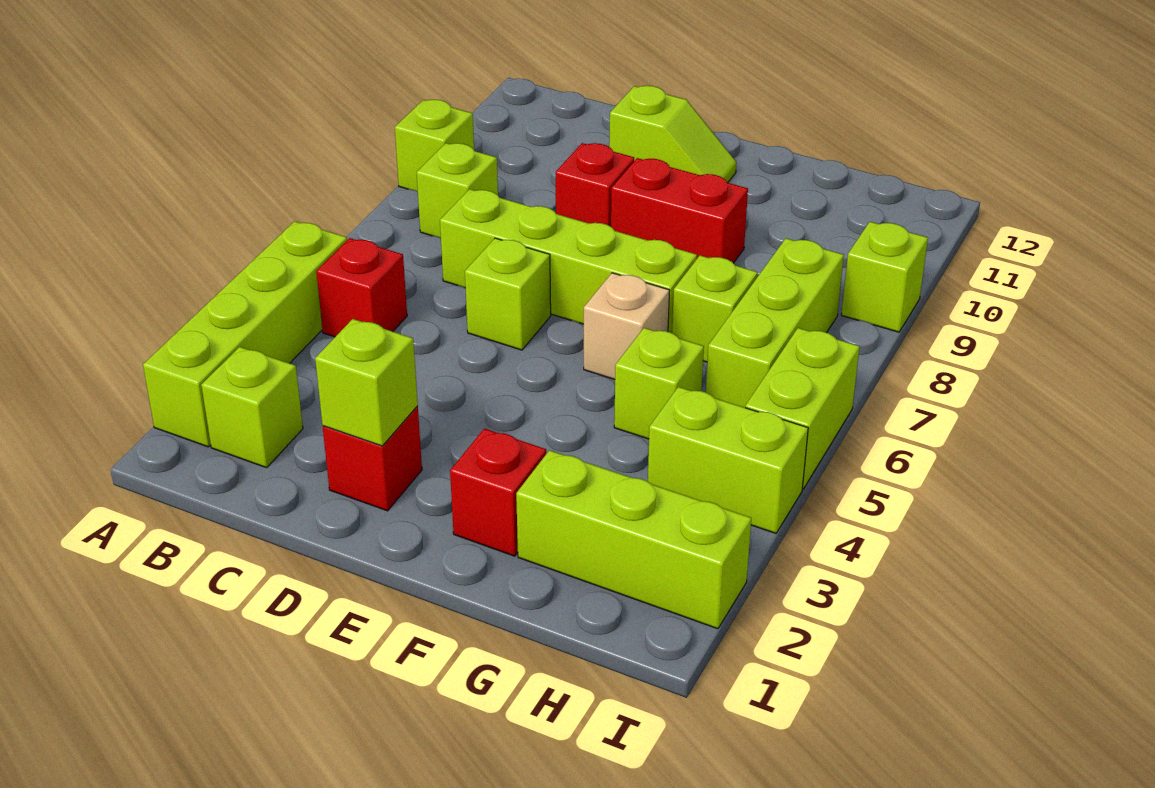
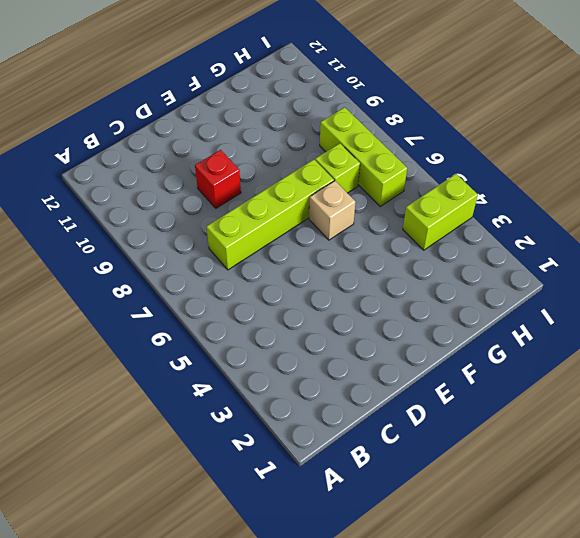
none -> lime brick A2:A5 level 1
none -> lime brick A9 level 1
none -> lime brick B2 level 1

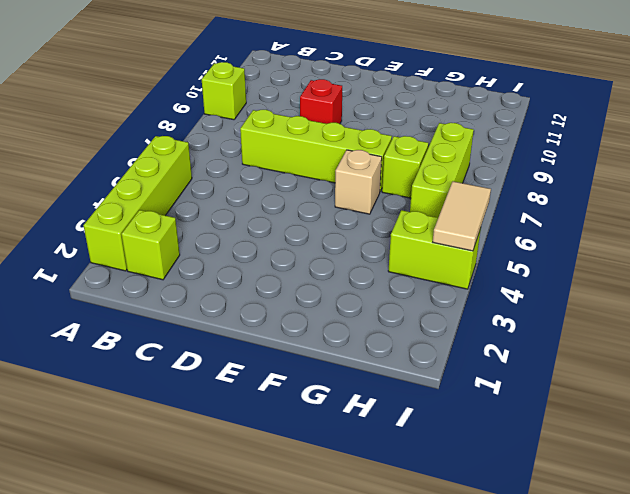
tan tile I4:I5 level 2 -> none
none -> red brick B5 level 1
none -> lime brick B8 level 1
none -> red brick D2 level 1

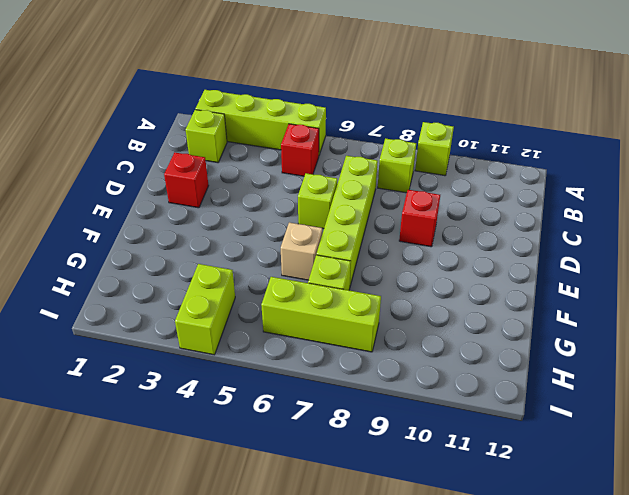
none -> lime slope D11:E11 level 1 top D
none -> red brick E9:F9 level 1
none -> red brick F2 level 1

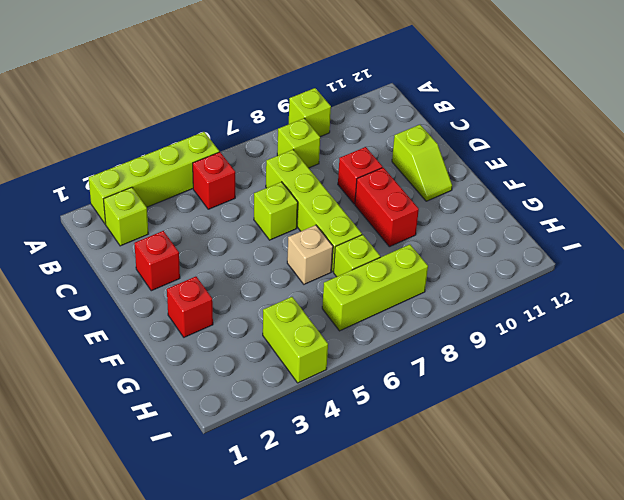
none -> lime brick G2:I2 level 1
none -> lime brick G5 level 1
none -> lime brick I5:I6 level 1

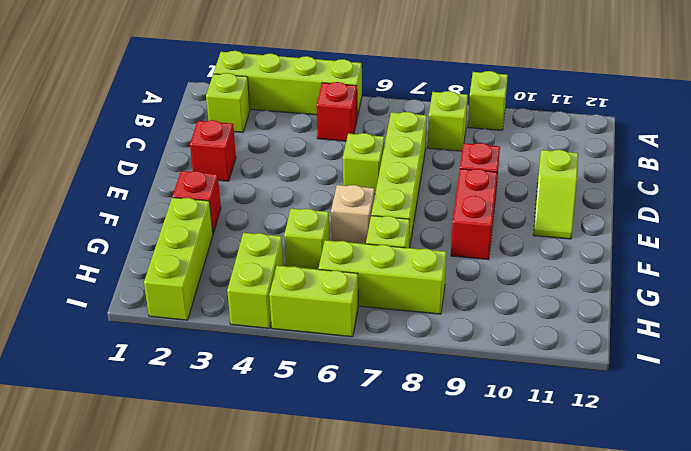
none -> lime brick I9 level 1
none -> lime brick D2 level 2

